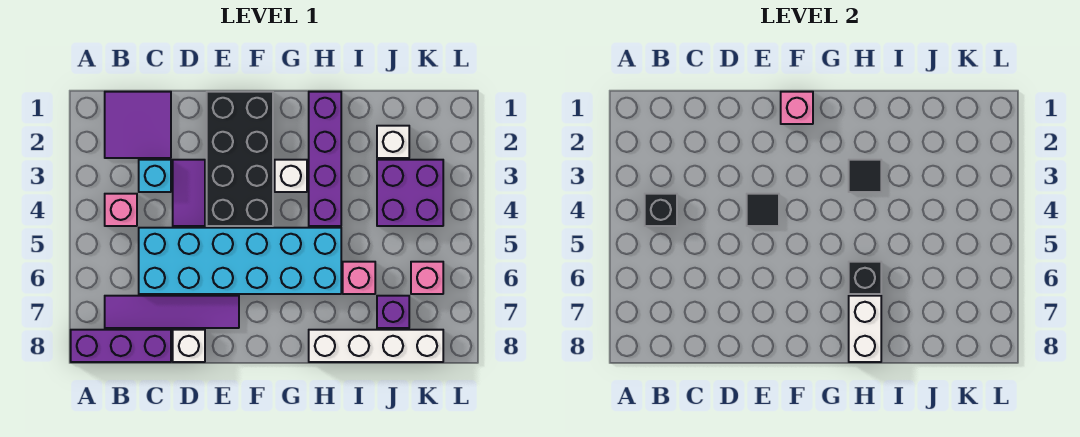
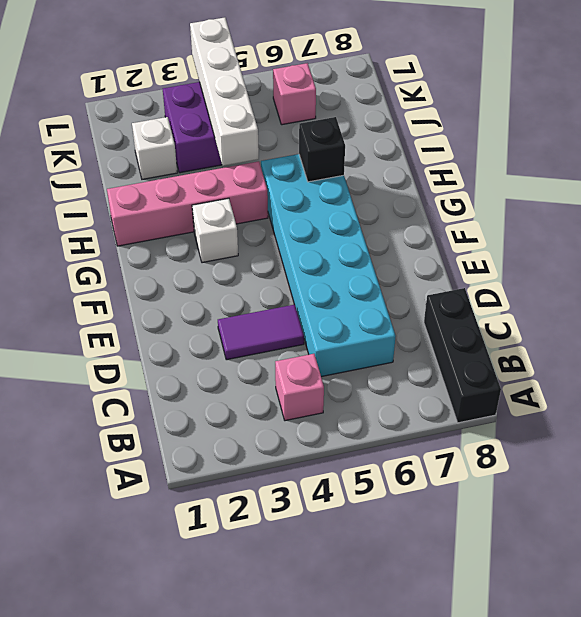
black brick A8:C8 level 1 -> purple brick A8:C8 level 1
pink brick H1:H4 level 1 -> purple brick H1:H4 level 1
white brick I4:L4 level 2 -> white brick H8:K8 level 1
none -> purple tile B1:C2 level 1
none -> purple tile B7:E7 level 1
none -> cyan brick C3 level 1

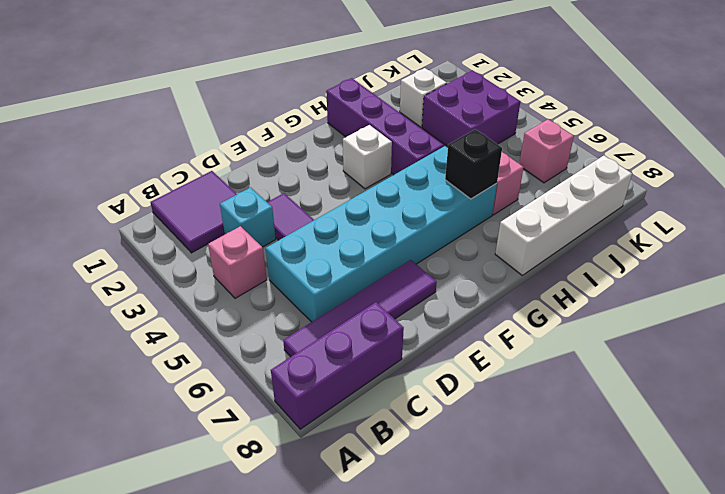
none -> white brick D8 level 1
none -> black brick E1:F4 level 1
none -> purple brick J7 level 1

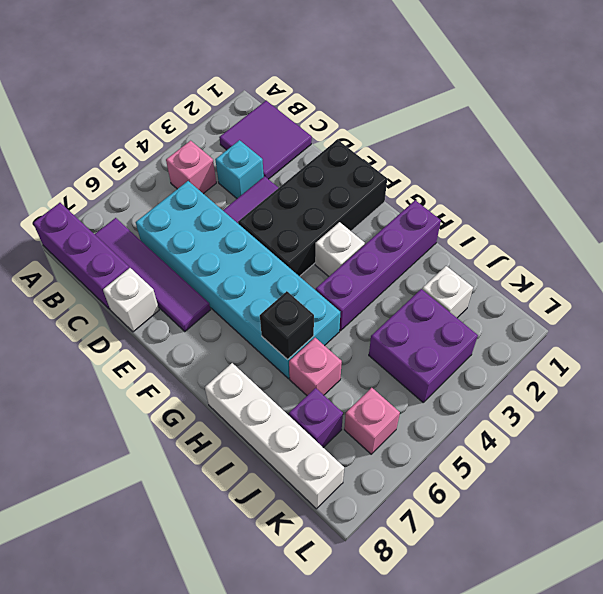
none -> black brick B4 level 2
none -> black tile E4 level 2
none -> pink brick F1 level 2

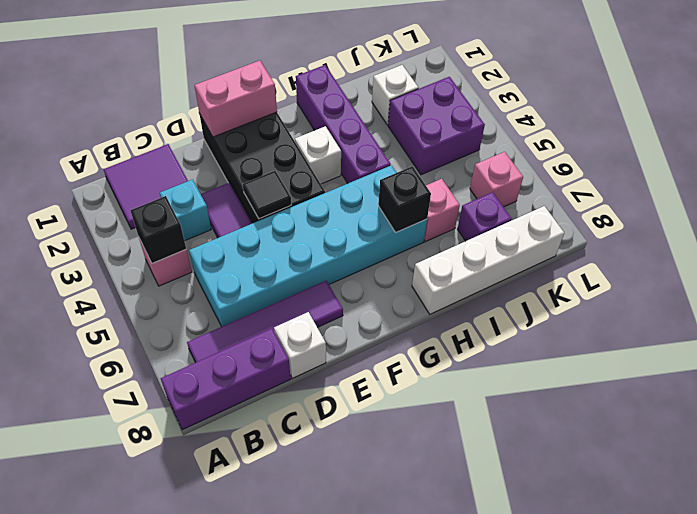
pink brick E1:F1 level 2 -> pink brick F1 level 2
none -> black tile H3 level 2
none -> white brick H7:H8 level 2

